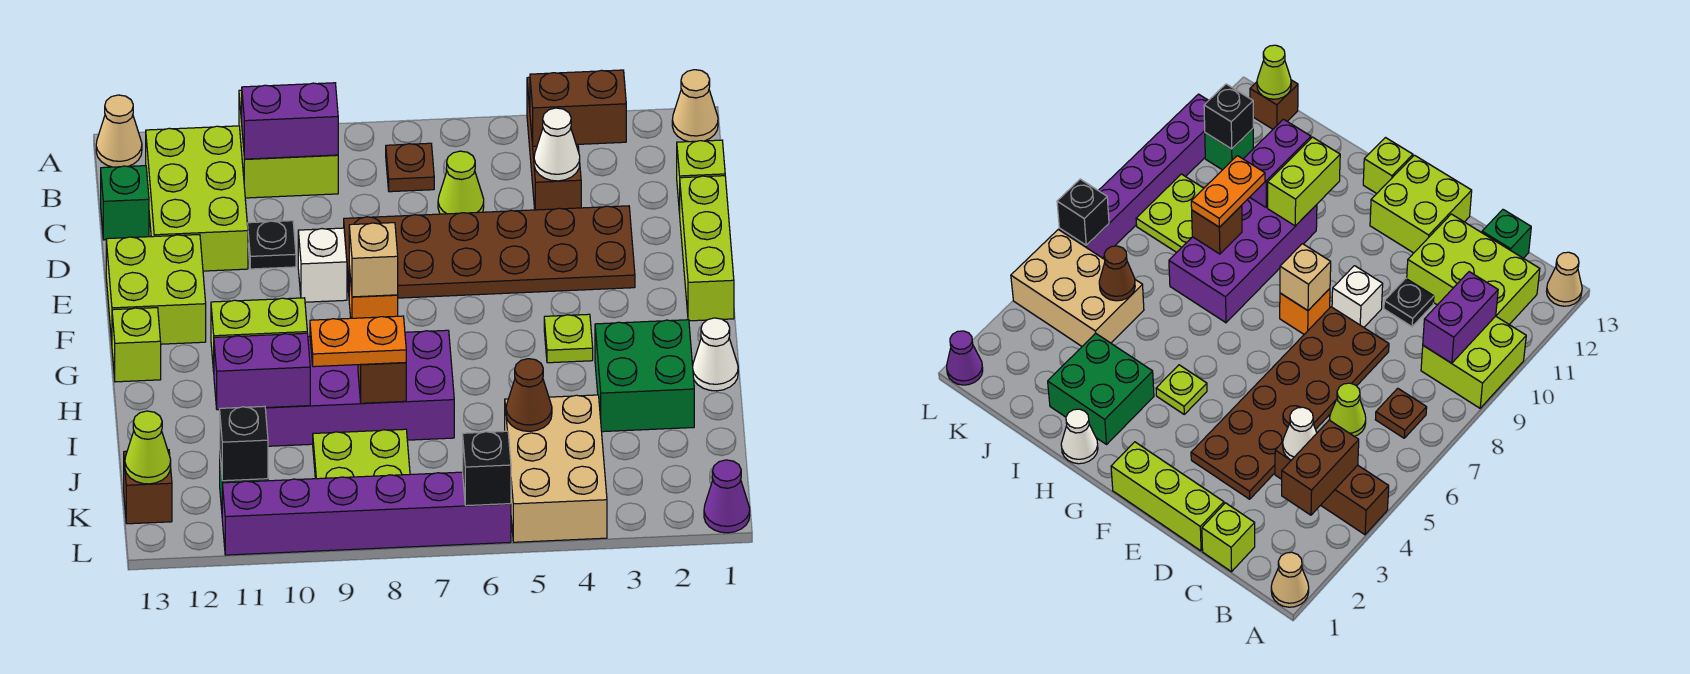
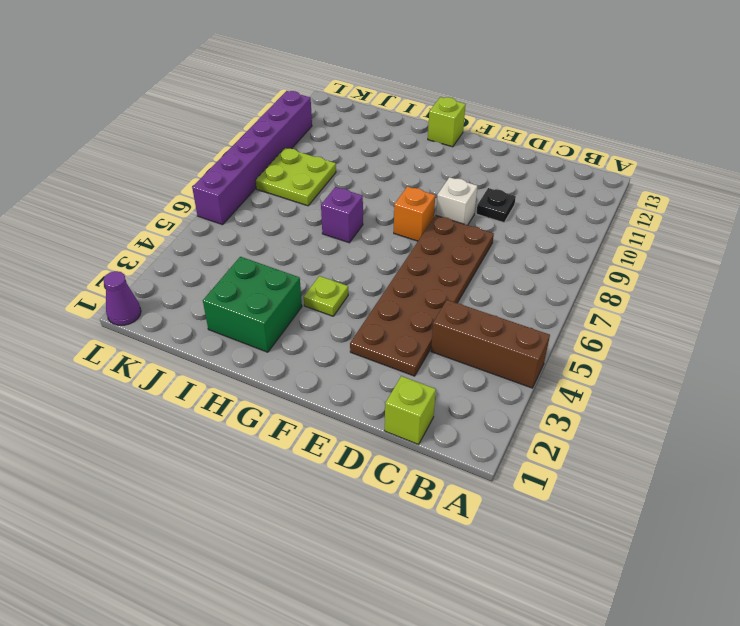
purple brick H7 level 1 -> purple brick H7:I10 level 1
none -> tan cone A1 level 1
none -> lime brick A9:B10 level 1
none -> tan cone A13 level 1
none -> brown plate B7 level 1

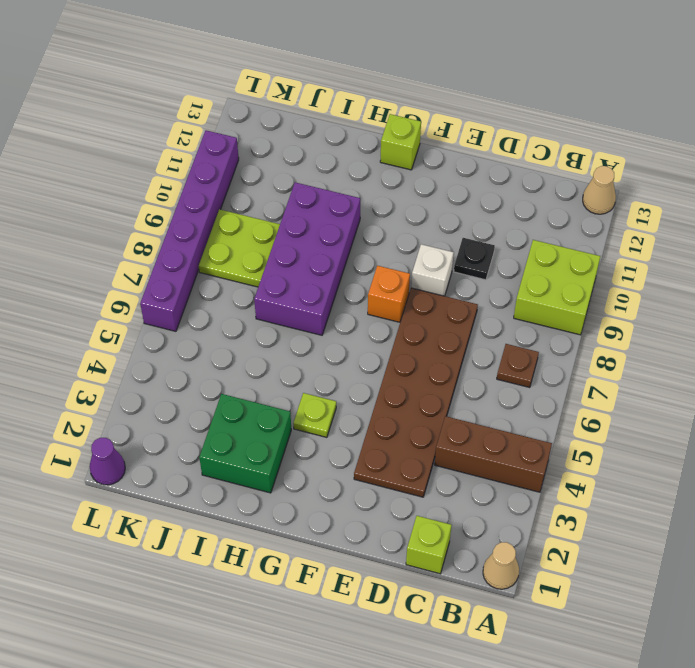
none -> lime brick B11:D12 level 1
none -> lime cone C6 level 1
none -> green brick C13 level 1
none -> lime brick D1:F1 level 1

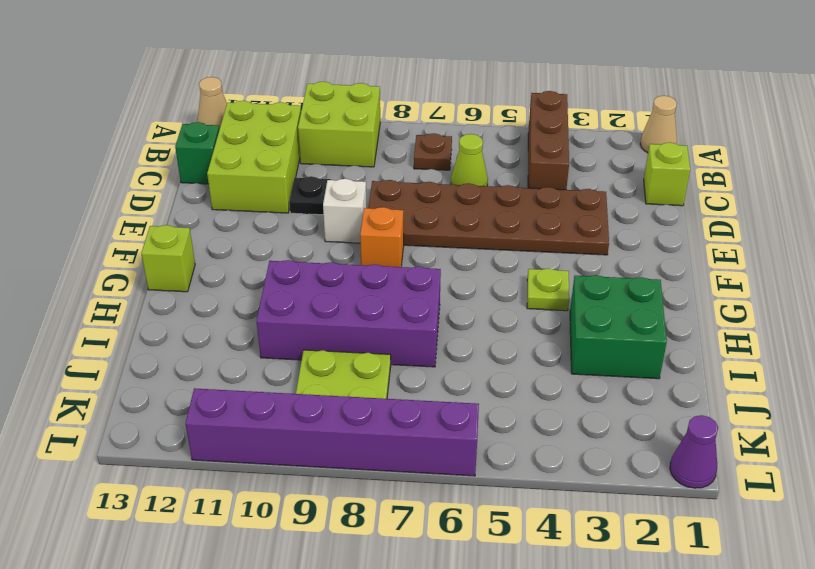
none -> lime brick D1:F1 level 1
none -> lime brick E12:F13 level 1
none -> white cone H1 level 1
none -> tan brick J4:L5 level 1

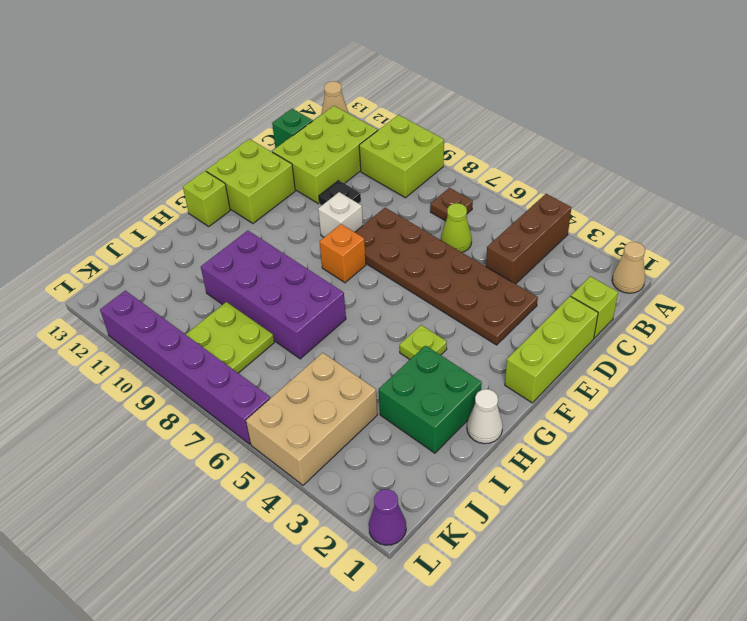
none -> green brick K11 level 1
none -> brown brick K13 level 1
none -> brown brick B3:B4 level 2
none -> purple brick B9:B10 level 2

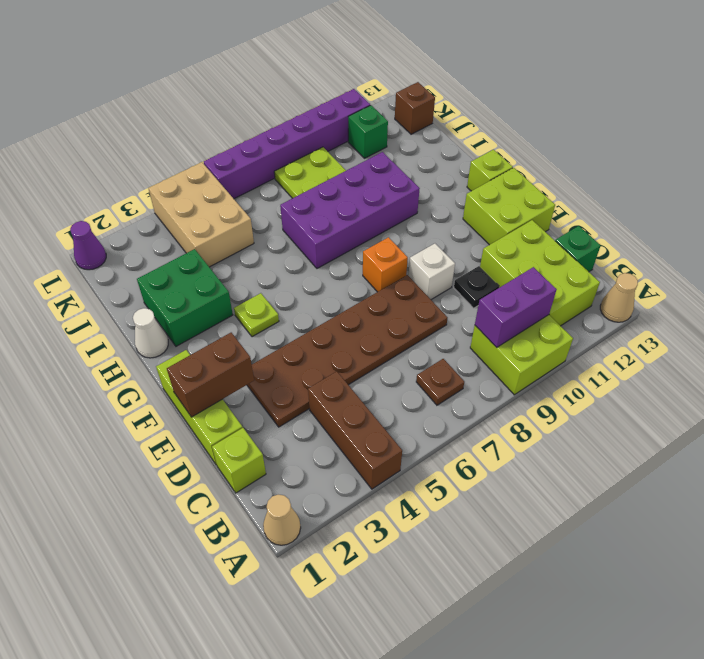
brown brick E1:E2 level 2 -> brown brick B3:B4 level 2
none -> lime cone C6 level 1
none -> white cone C4 level 2
none -> tan brick F8 level 2
none -> lime brick H10:H11 level 2

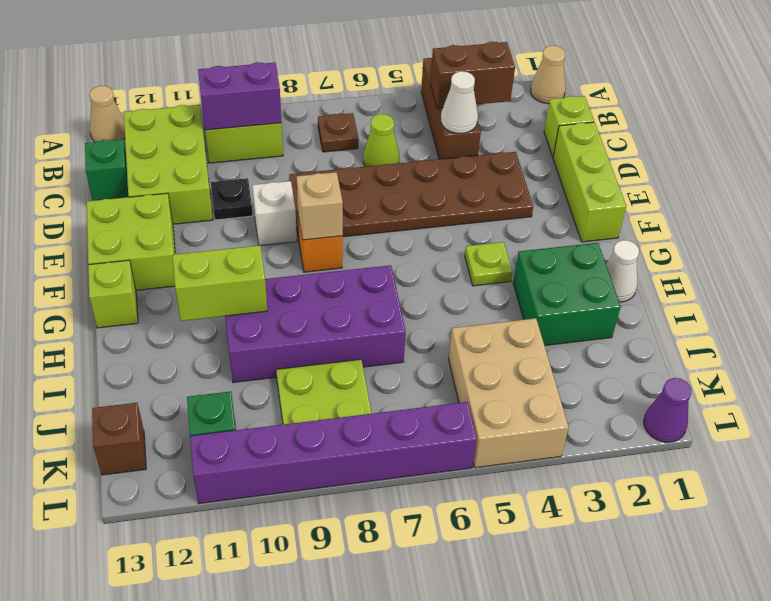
none -> brown brick I8 level 2
none -> purple brick I10:I11 level 2
none -> brown cone J5 level 2
none -> black brick K11 level 2

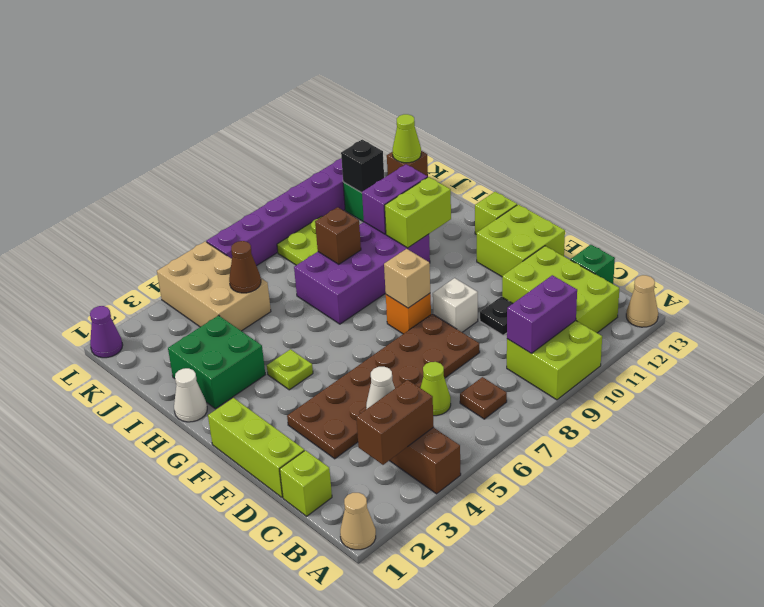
none -> black brick L6 level 2
none -> orange plate I8:I9 level 3

